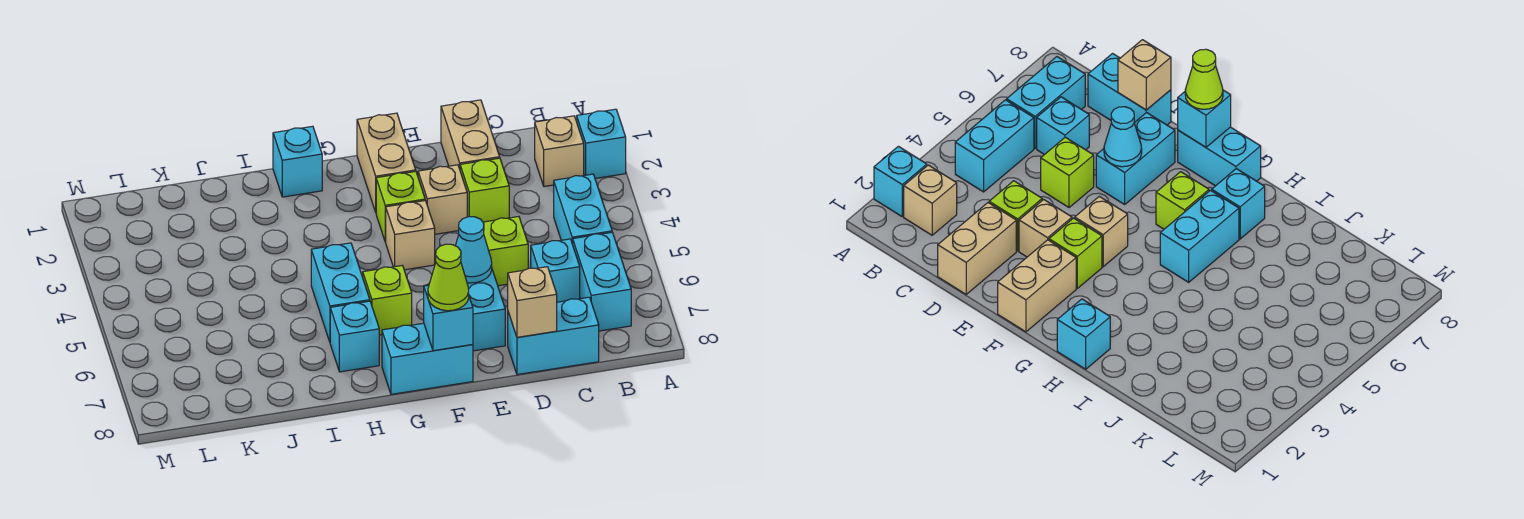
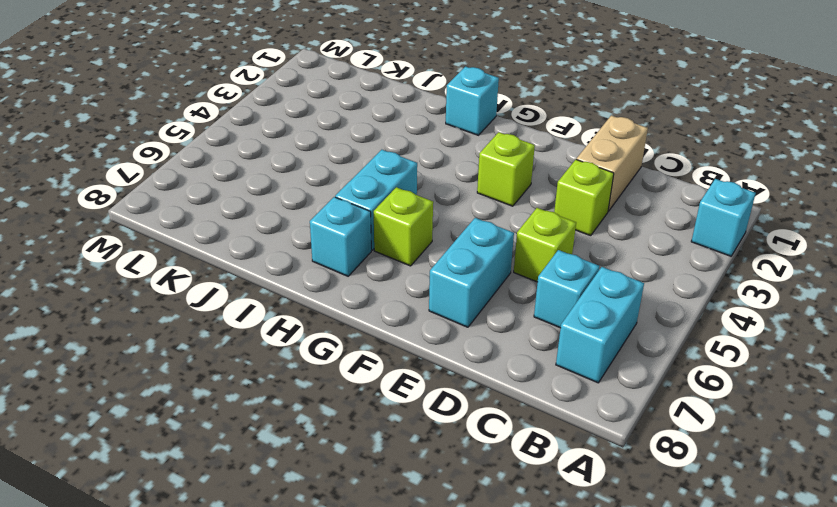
none -> tan brick B2 level 1
none -> cyan brick B4:B5 level 1
none -> cyan brick C8:D8 level 1

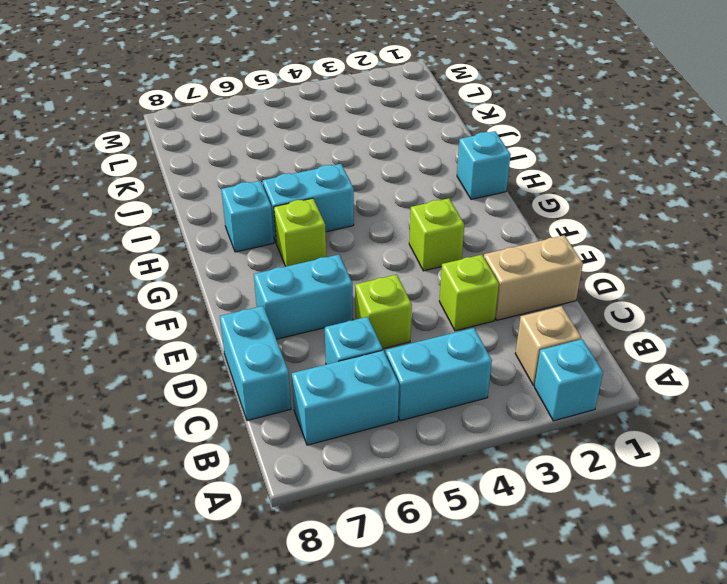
none -> tan brick E3 level 1
none -> tan brick F1:F2 level 1
none -> tan brick F4 level 1

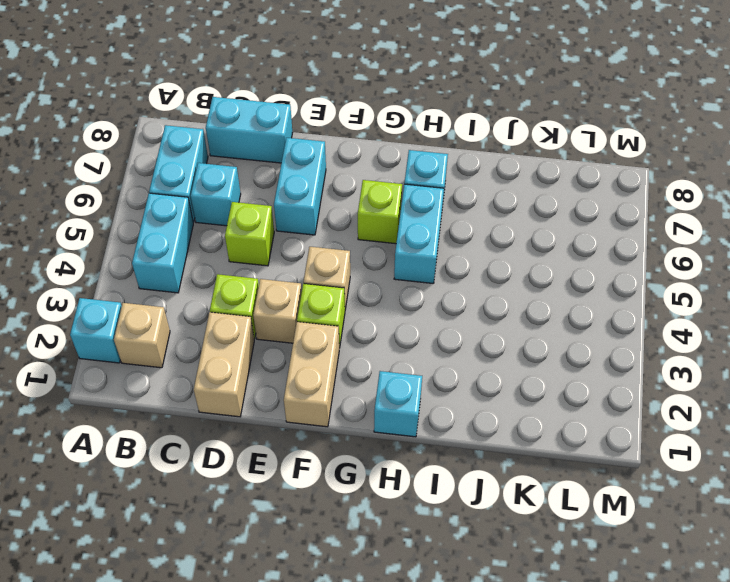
none -> cyan brick F8:G8 level 1
none -> tan brick D8 level 2
none -> cyan cone E6 level 2

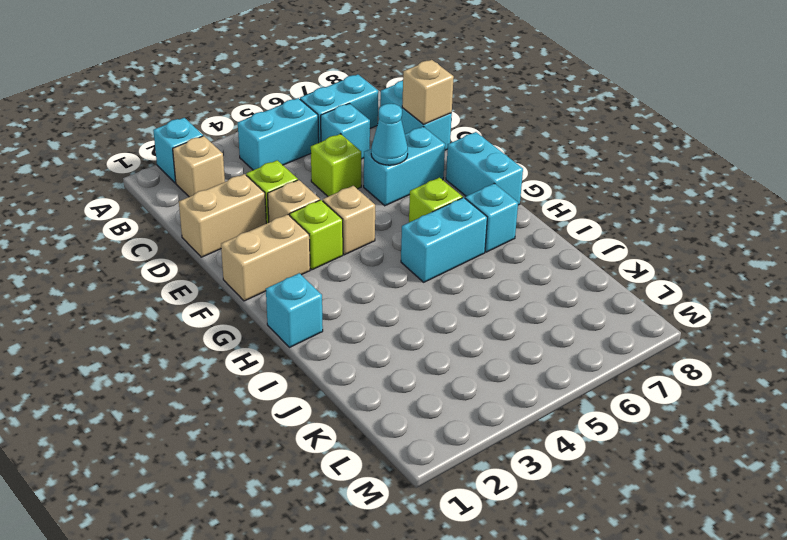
none -> cyan brick F8 level 2
none -> lime cone F8 level 3

